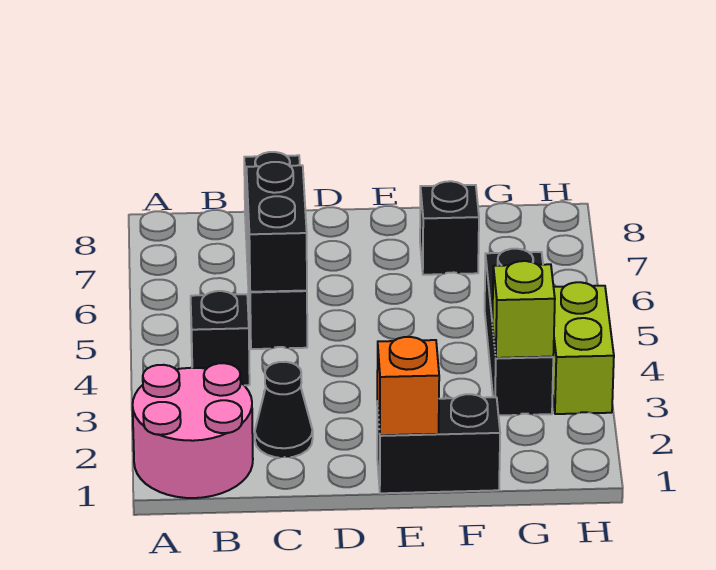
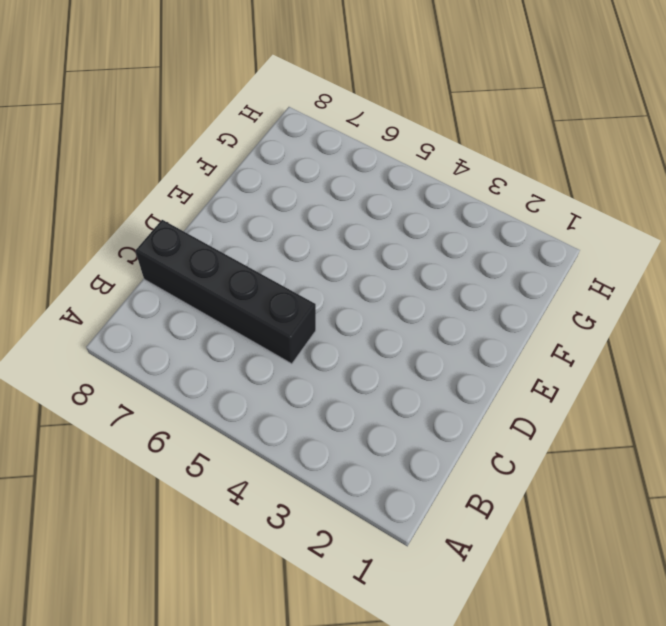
none -> pink round brick A1:B2 level 1
none -> black brick B4 level 1

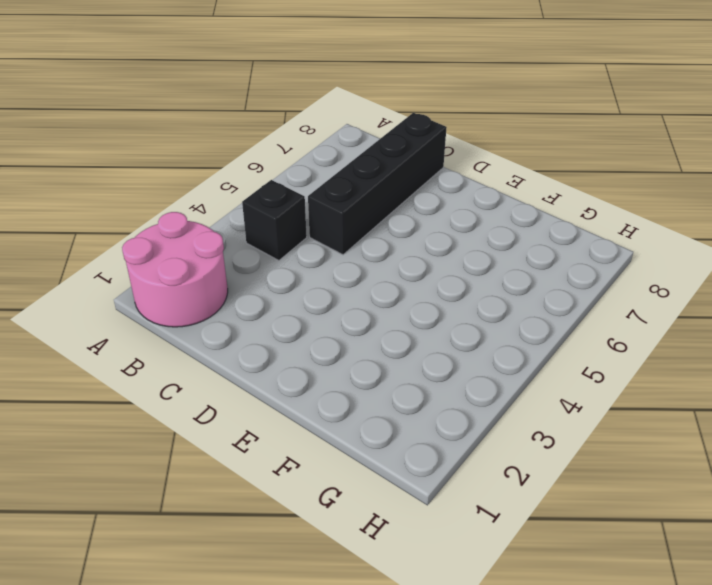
none -> black cone C2 level 1
none -> black brick E1:F1 level 1

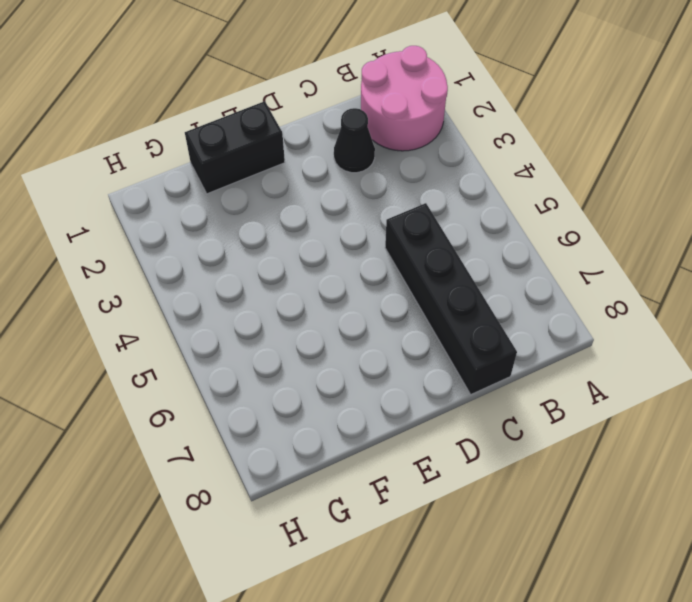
none -> black brick B4 level 1
none -> black brick F7 level 1

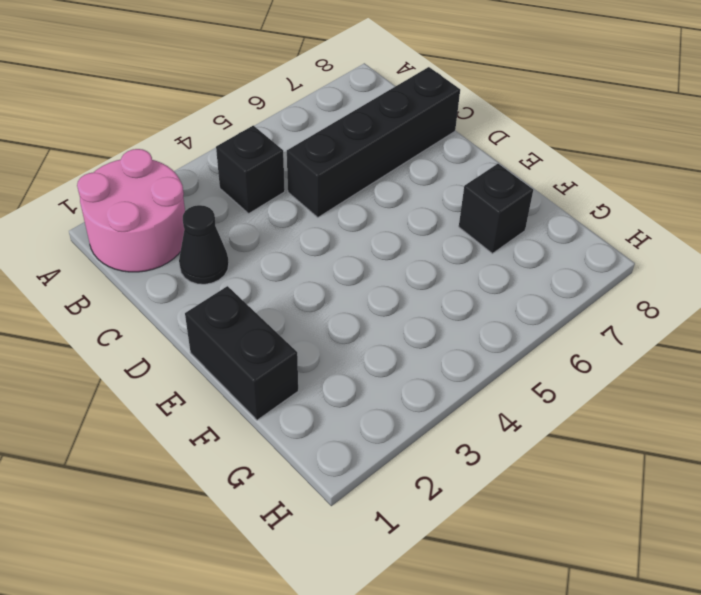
none -> black brick G3:G5 level 1
none -> lime brick H3:H4 level 1

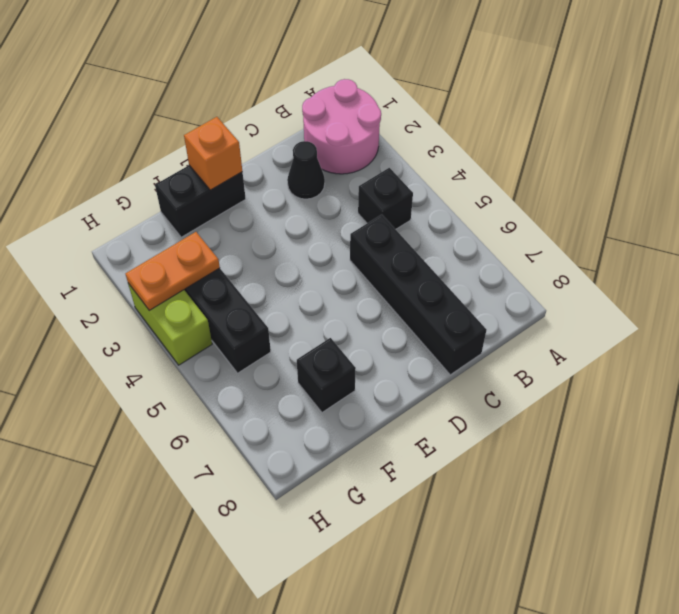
orange plate G3:H3 level 2 -> lime brick G3 level 2
none -> black brick C5:C6 level 2

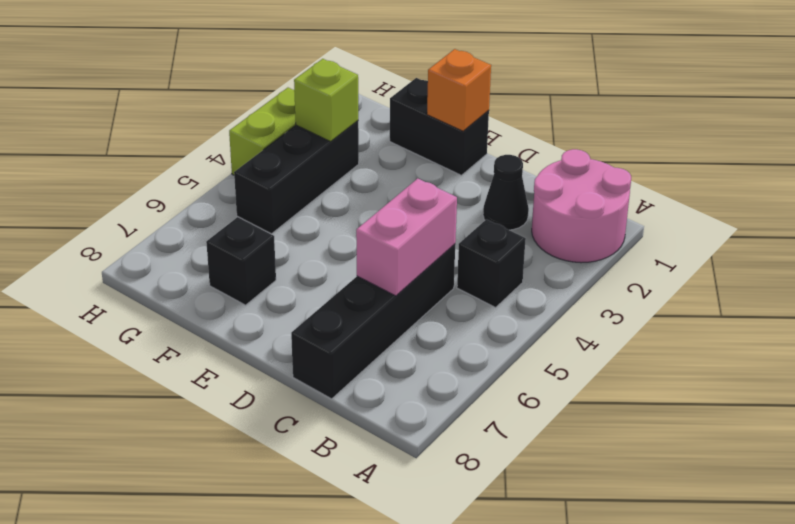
pink brick C5:C6 level 2 -> black brick C5:C6 level 2

